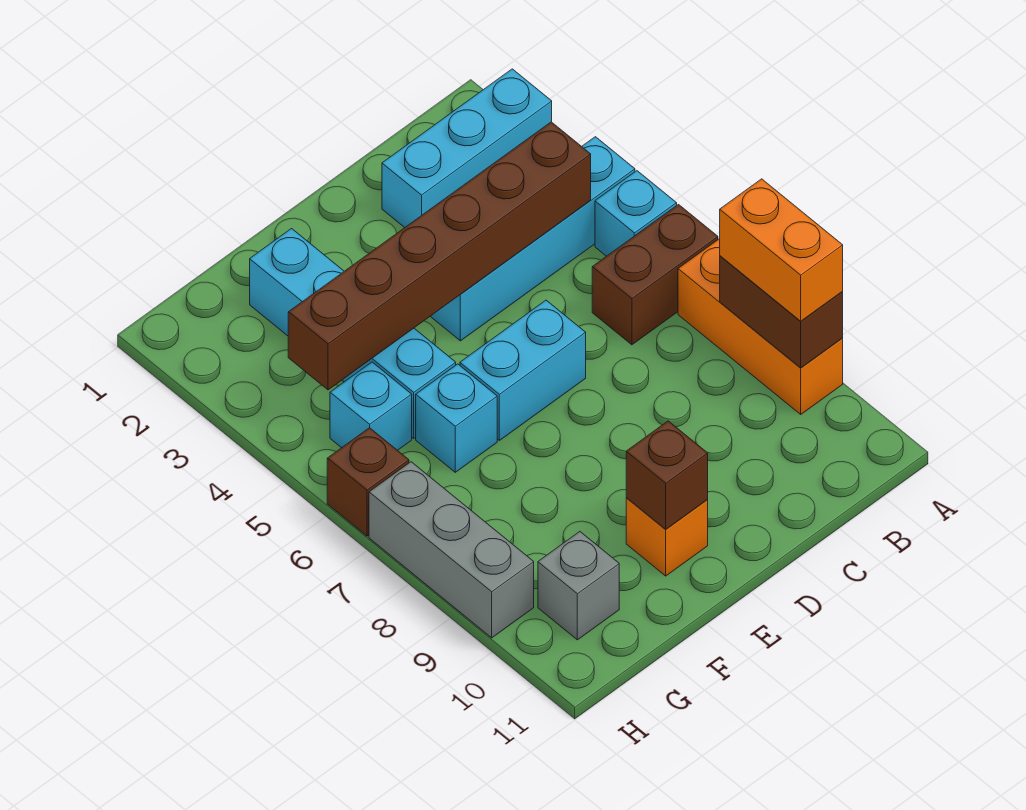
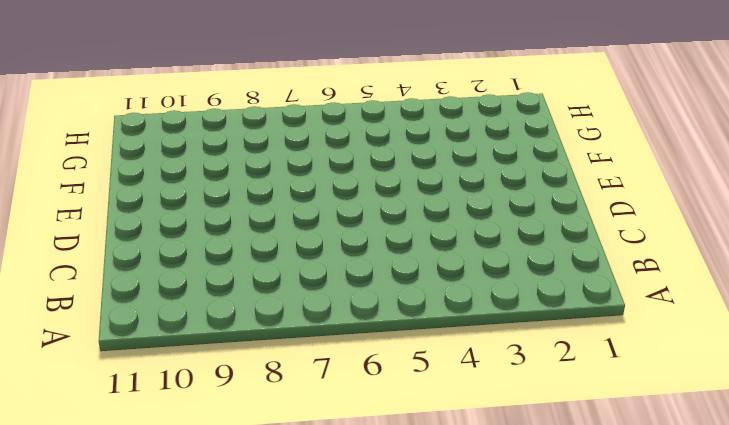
none -> cyan brick A2:C2 level 1
none -> cyan brick A4:D4 level 1
none -> cyan brick A5 level 1

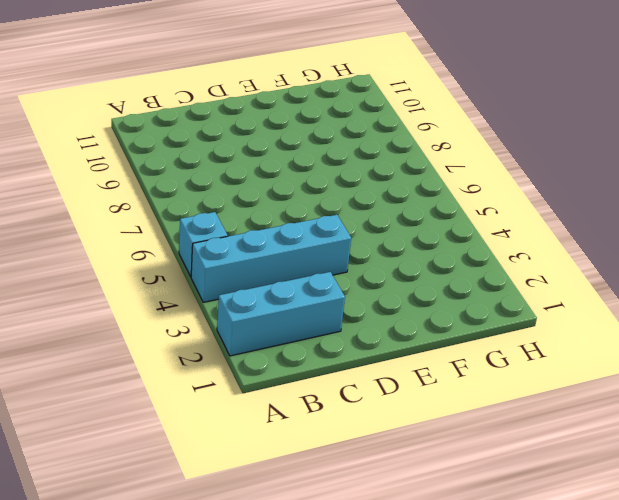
none -> brown brick A6:B6 level 1
none -> orange brick A7:A9 level 1
none -> cyan brick D6:E6 level 1

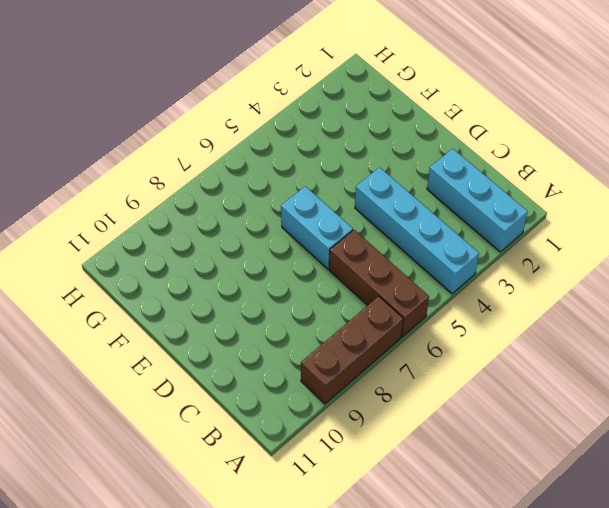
brown brick A6:C6 level 1 -> brown brick A6:B6 level 1
brown brick A7:A9 level 1 -> orange brick A7:A9 level 1
none -> cyan brick A5 level 1
none -> orange brick E10 level 1
none -> cyan brick F2:F5 level 1

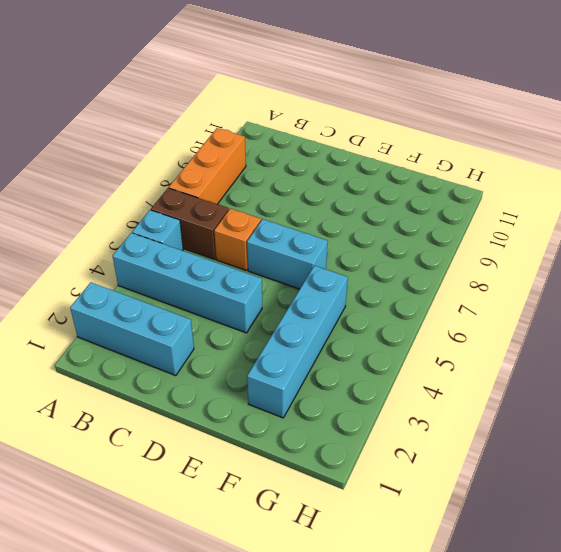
orange brick C6 level 1 -> orange brick E10 level 1
none -> cyan brick F6 level 1
none -> cyan brick G5 level 1
none -> grey brick G10 level 1

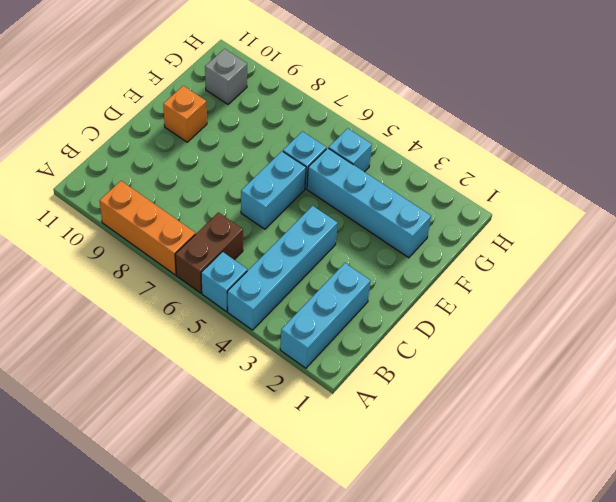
none -> brown brick H6 level 1
none -> grey brick H7:H9 level 1
none -> brown brick A8:A9 level 2

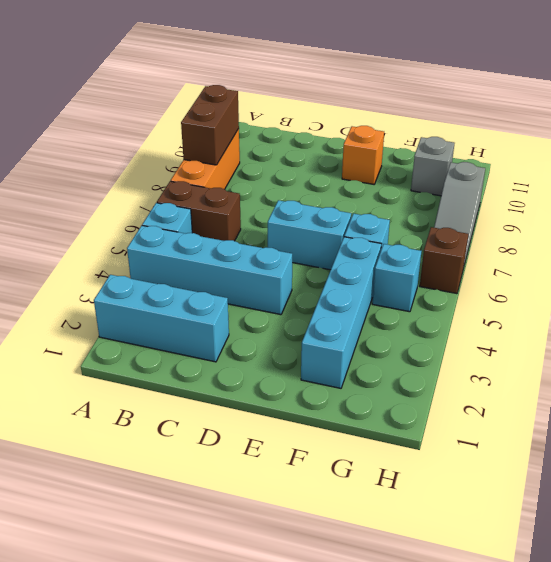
grey slope H7:H9 level 1 top 9 -> grey brick H7:H9 level 1
none -> brown brick B4:G4 level 2
none -> brown brick E10 level 2
none -> orange brick A8:A9 level 3

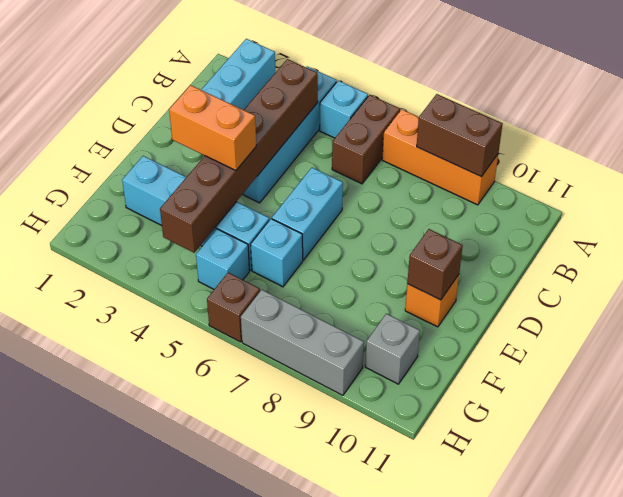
orange brick E3:E4 level 3 -> orange brick A8:A9 level 3

